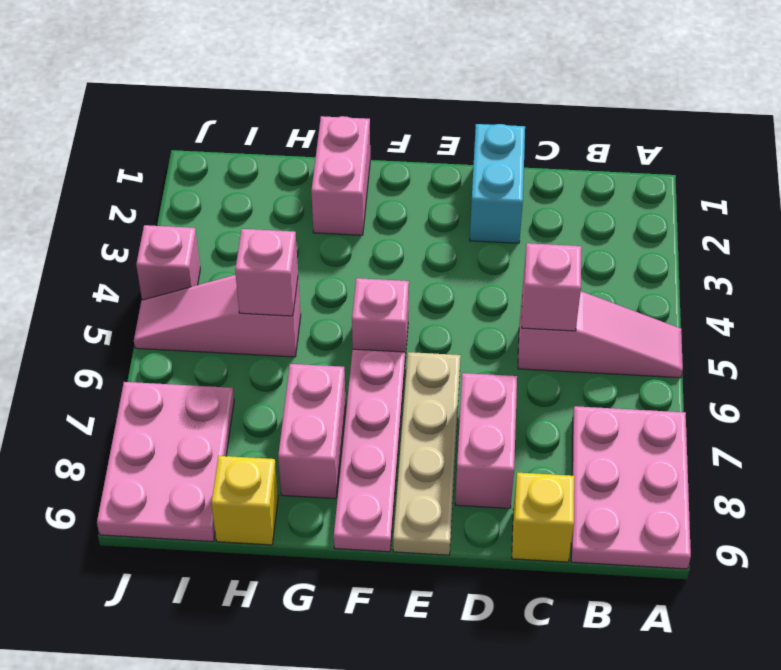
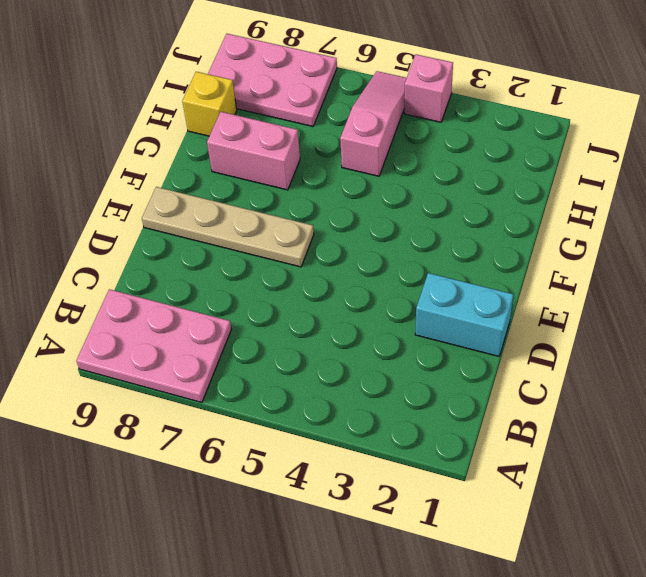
none -> pink slope A5:C5 level 1 top C
none -> yellow brick C9 level 1
none -> pink brick D7:D8 level 1

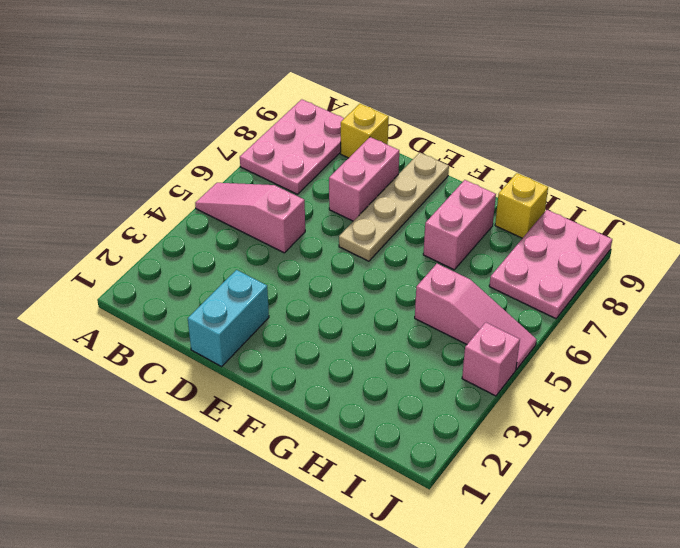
none -> pink brick F5 level 1
none -> pink plate F6:F9 level 1
none -> pink brick G1:G2 level 1

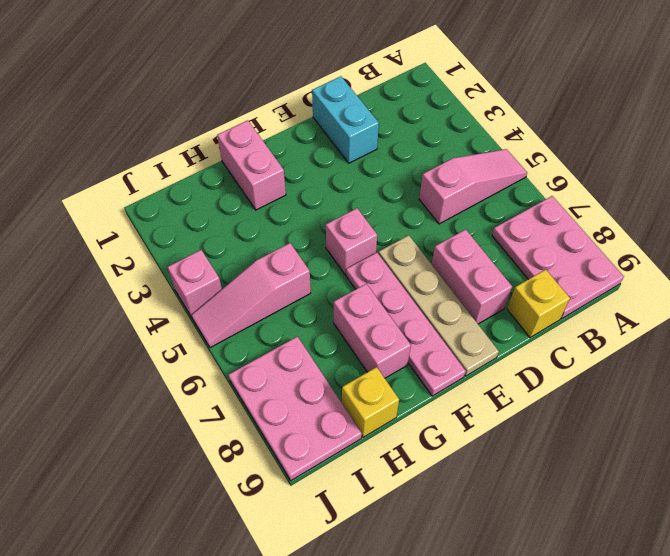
none -> pink brick C5 level 2
none -> pink brick H5 level 2

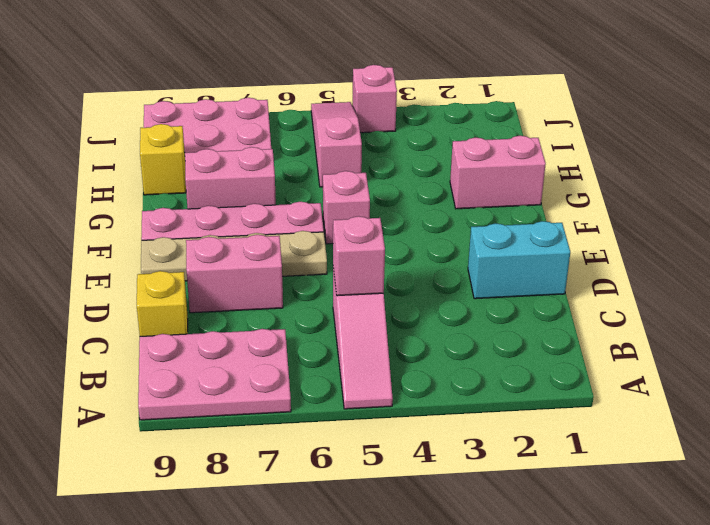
none -> pink brick H5 level 2

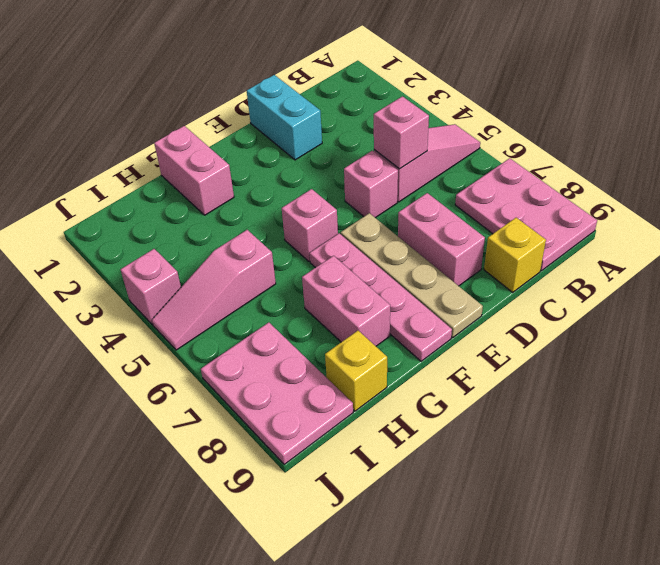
pink brick D5 level 1 -> pink brick H5 level 2

